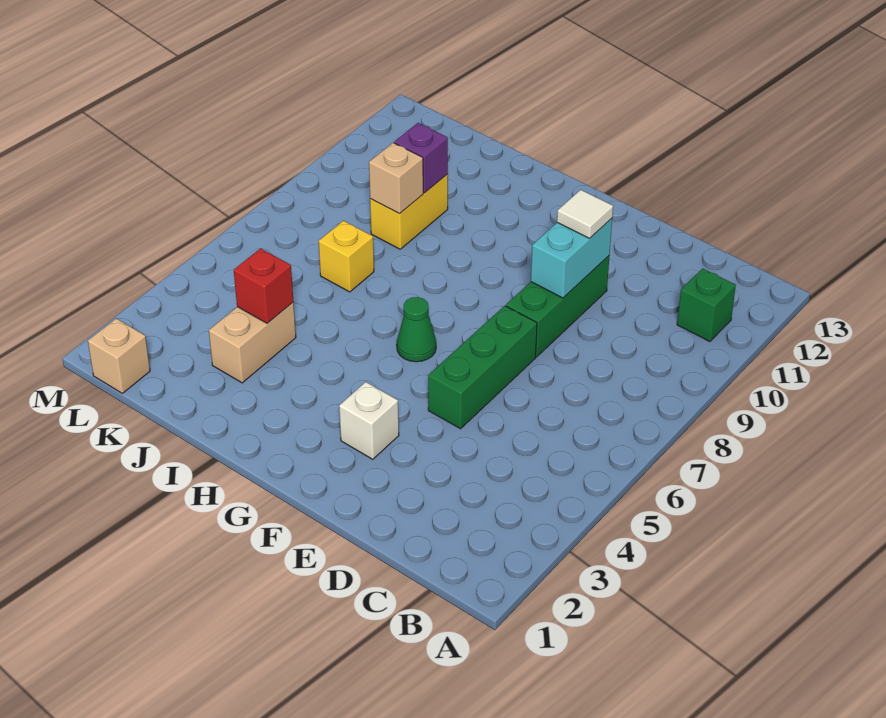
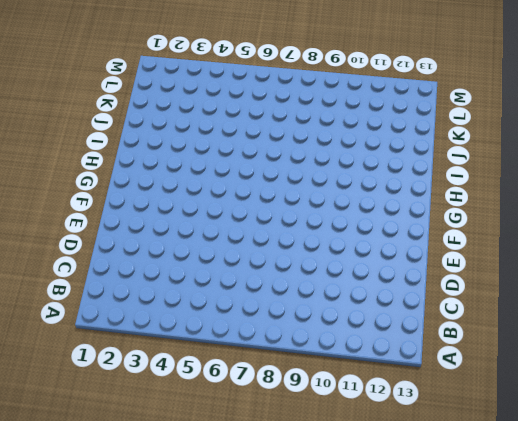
none -> green brick B11 level 1
none -> green brick E5:E7 level 1
none -> green brick E8:E10 level 1

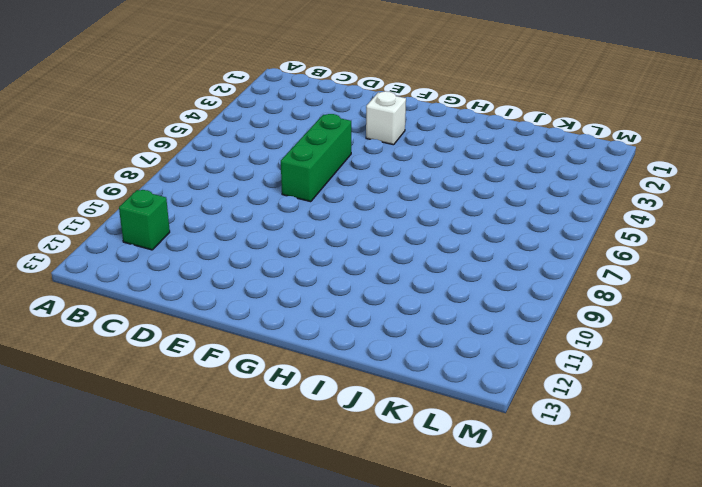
none -> green brick E8:E10 level 1
none -> green cone G6 level 1
none -> tan brick J3:J4 level 1

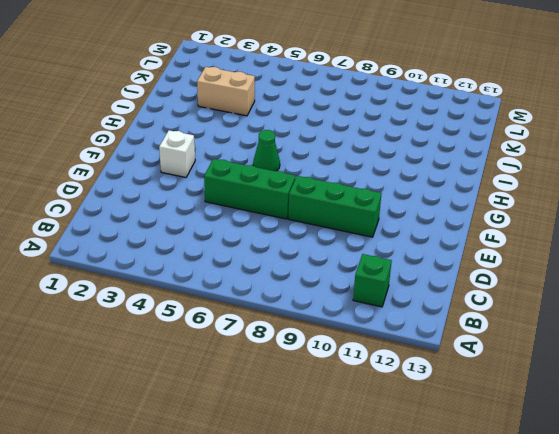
none -> yellow brick J7 level 1
none -> yellow brick J9:J10 level 1
none -> tan brick L1 level 1

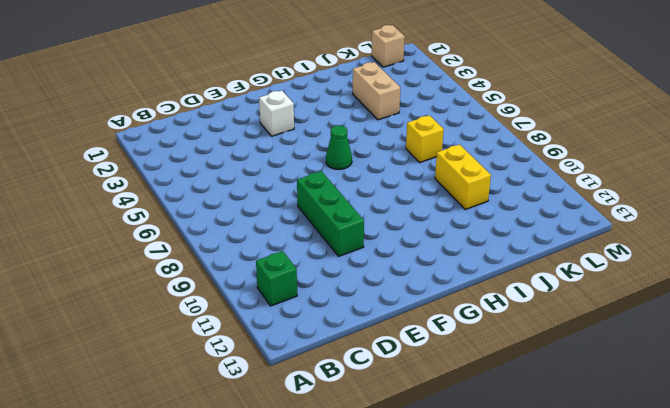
none -> green brick E5:E7 level 1
none -> cyan brick E9:E10 level 2
none -> red brick J4 level 2

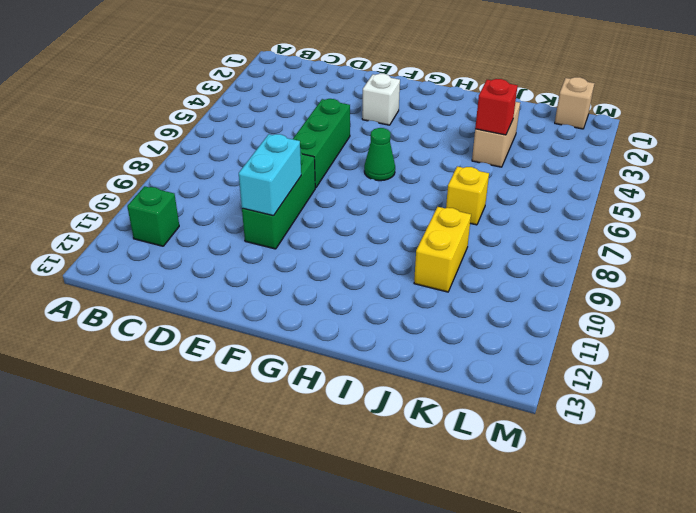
none -> tan brick J9 level 2
none -> purple brick J10 level 2
none -> white tile E10 level 3

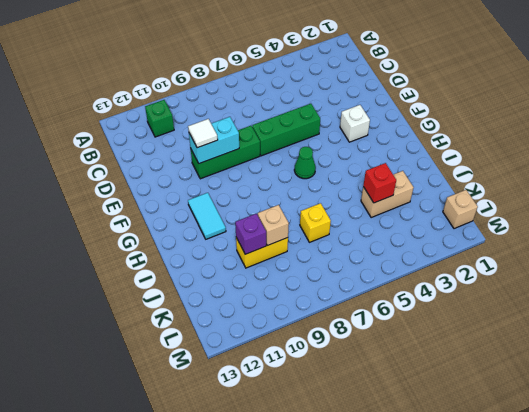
cyan tile G11:H11 level 1 -> none

